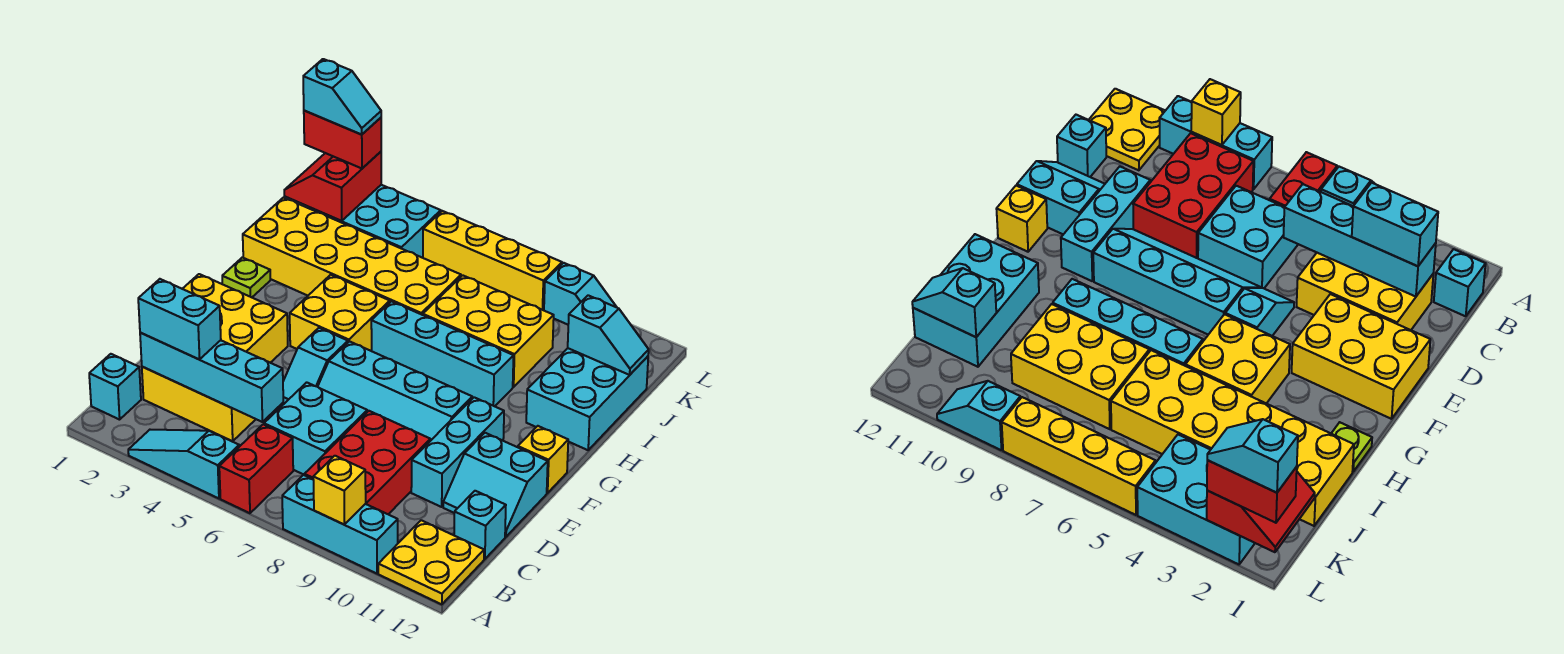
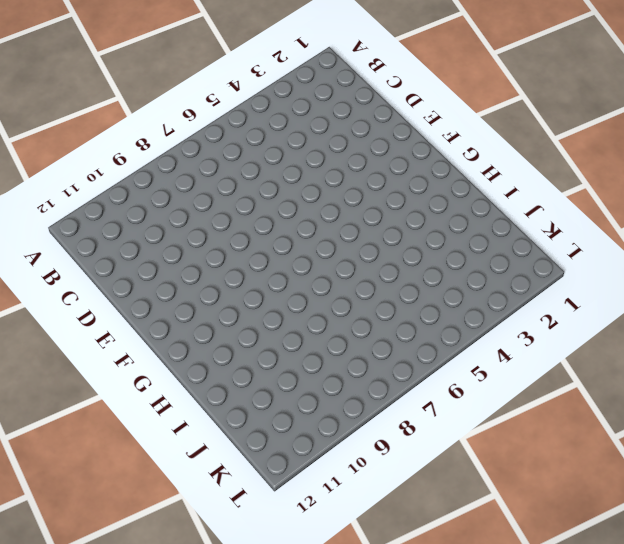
none -> cyan slope A3:A5 level 1 top 5
none -> red brick A6:B6 level 1
none -> cyan brick A8:A10 level 1
none -> yellow plate A11:B12 level 1

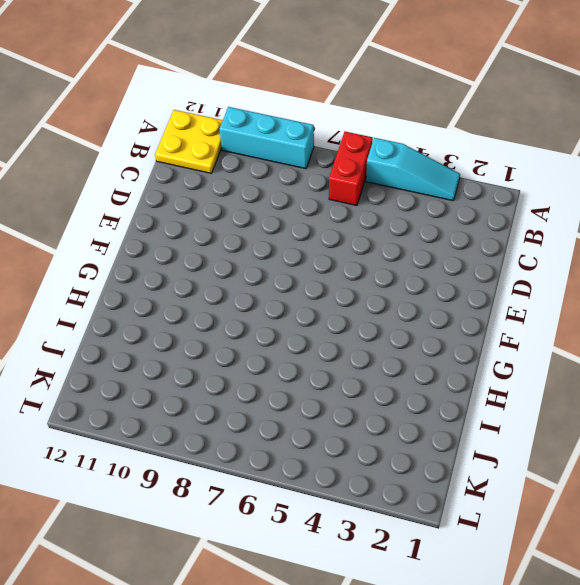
none -> cyan brick B1 level 1
none -> red brick B8:D9 level 1
none -> yellow brick C2:D4 level 1
none -> cyan brick C6:D7 level 1

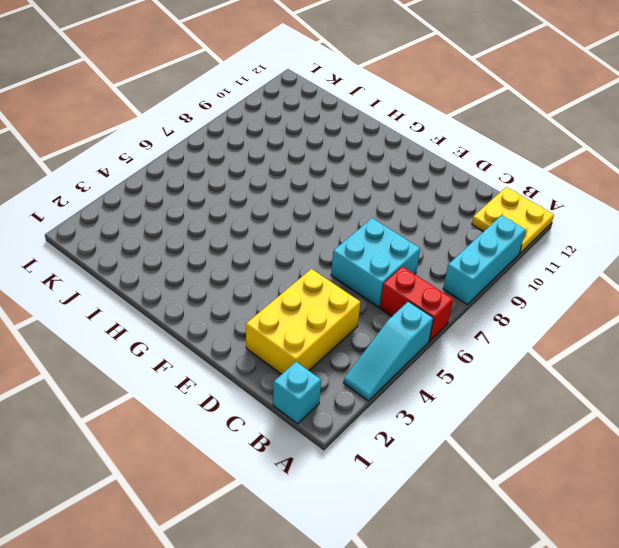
none -> red brick B8:D9 level 1
none -> cyan brick C12 level 1
none -> cyan brick D10:F10 level 1
none -> cyan slope D11:E12 level 1 top E

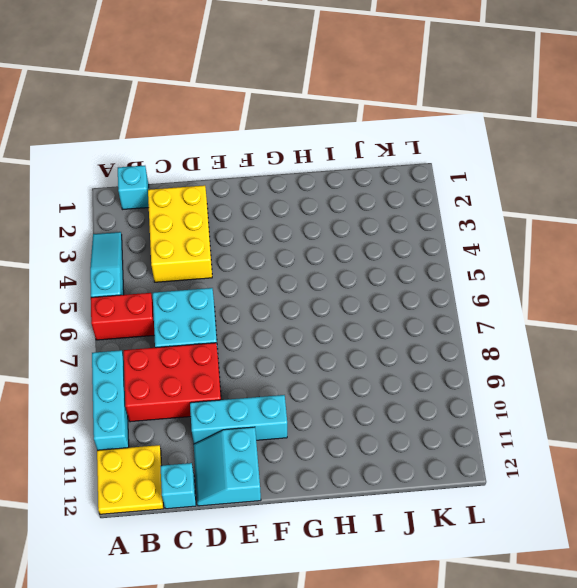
none -> yellow brick E1:F3 level 1
none -> cyan slope E5:F5 level 1 top F
none -> cyan slope E6:F9 level 1 top F
none -> yellow brick F12 level 1

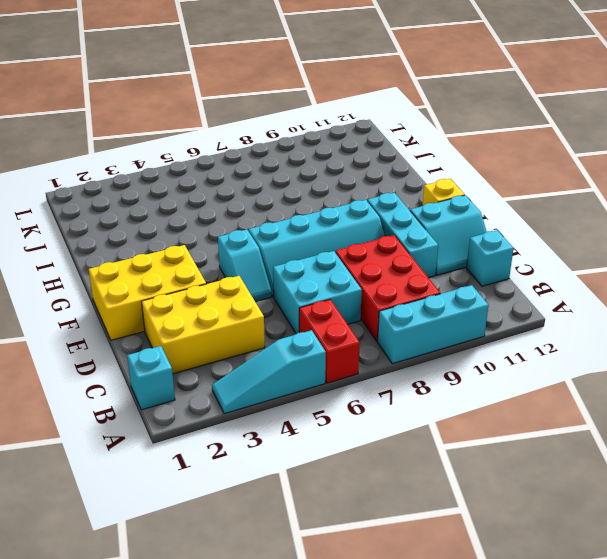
none -> yellow plate A11:B12 level 1
none -> yellow brick G4:H5 level 1
none -> lime plate H1 level 1
none -> cyan brick H6:H9 level 1

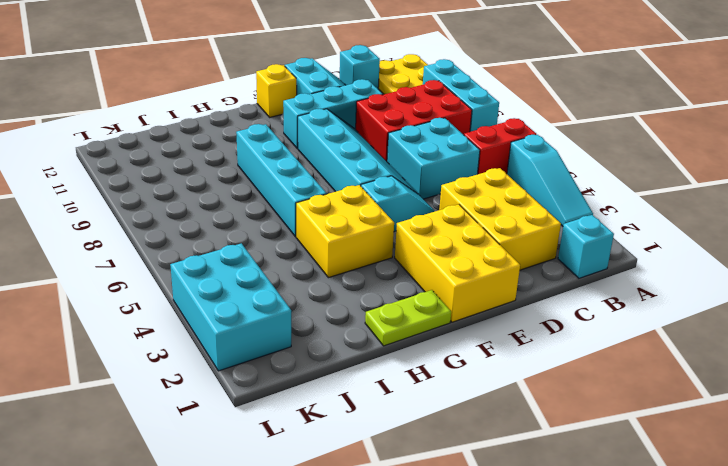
lime plate G1:H1 level 1 -> lime plate H1 level 1
none -> cyan brick H11:J12 level 1
none -> yellow brick I1:J6 level 1
none -> yellow brick I7:J9 level 1
none -> yellow brick L5:L8 level 1

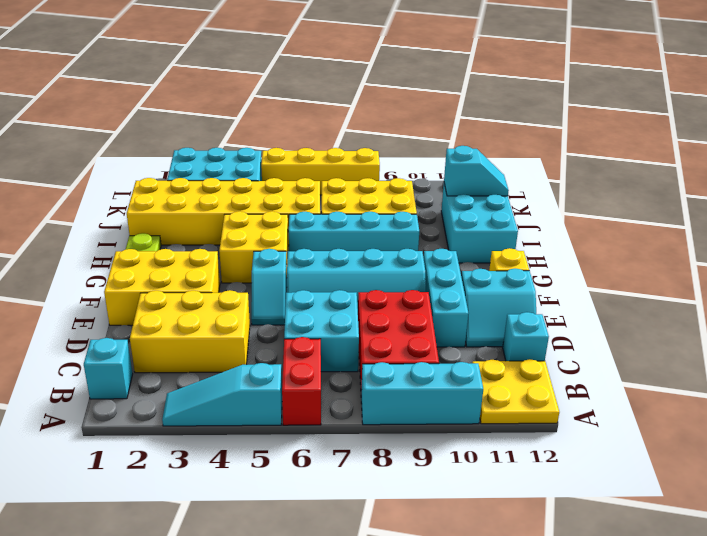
none -> cyan slope L9:L10 level 1 top 9
none -> yellow brick A9 level 2
none -> cyan brick C2:C5 level 2
none -> red slope K1:L2 level 2 top 2

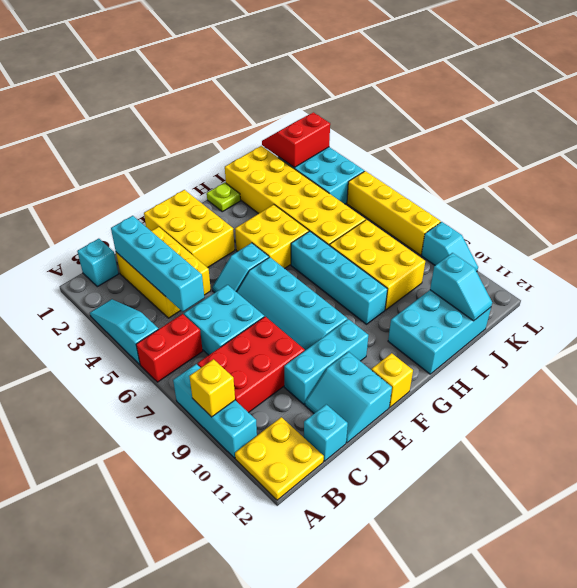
none -> cyan brick C2:C3 level 3
none -> red brick L1:L2 level 3
none -> cyan slope L1:L2 level 4 top 1

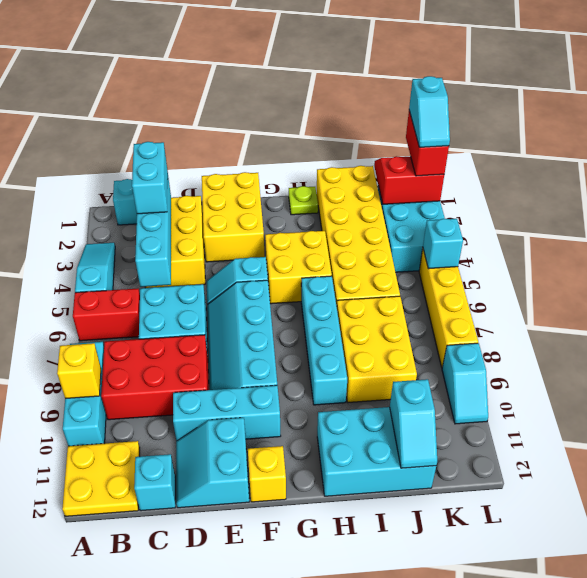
cyan brick L5 level 2 -> none

